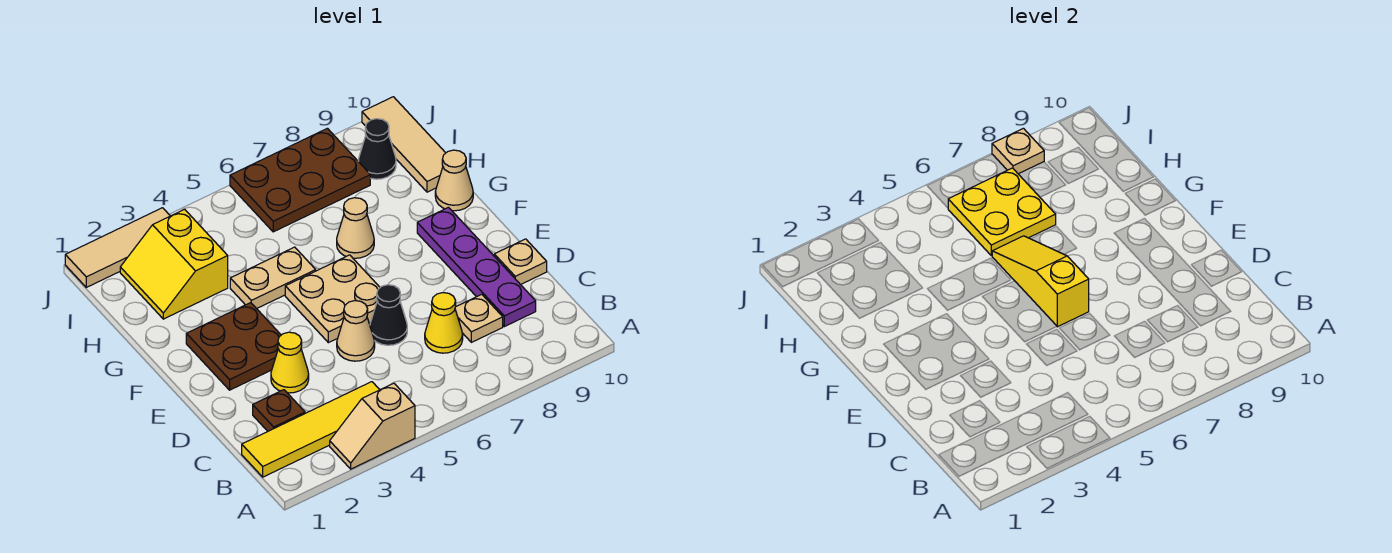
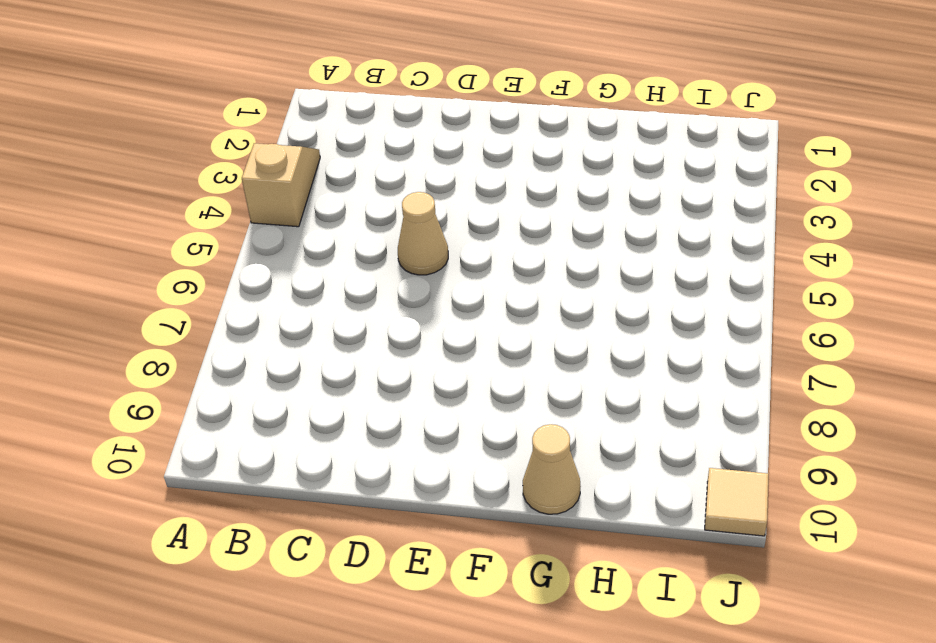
tan tile J10 level 1 -> tan tile H10:J10 level 1
none -> yellow tile B1:B4 level 1
none -> brown plate C2 level 1
none -> yellow cone C7 level 1

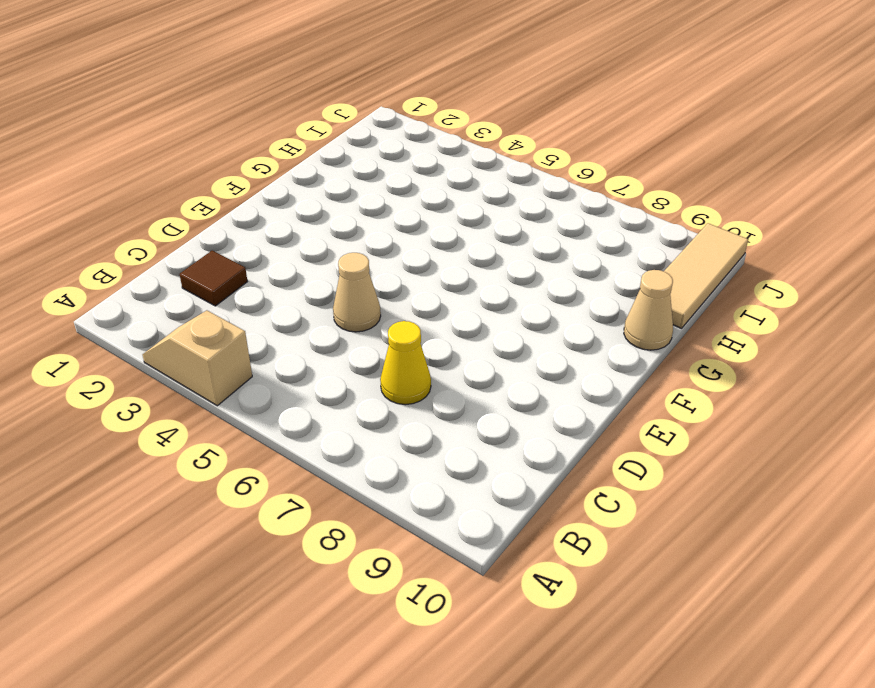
brown tile C2 level 1 -> brown plate C2 level 1
none -> yellow tile B1:B4 level 1
none -> tan plate C8 level 1
none -> purple plate C9:F9 level 1

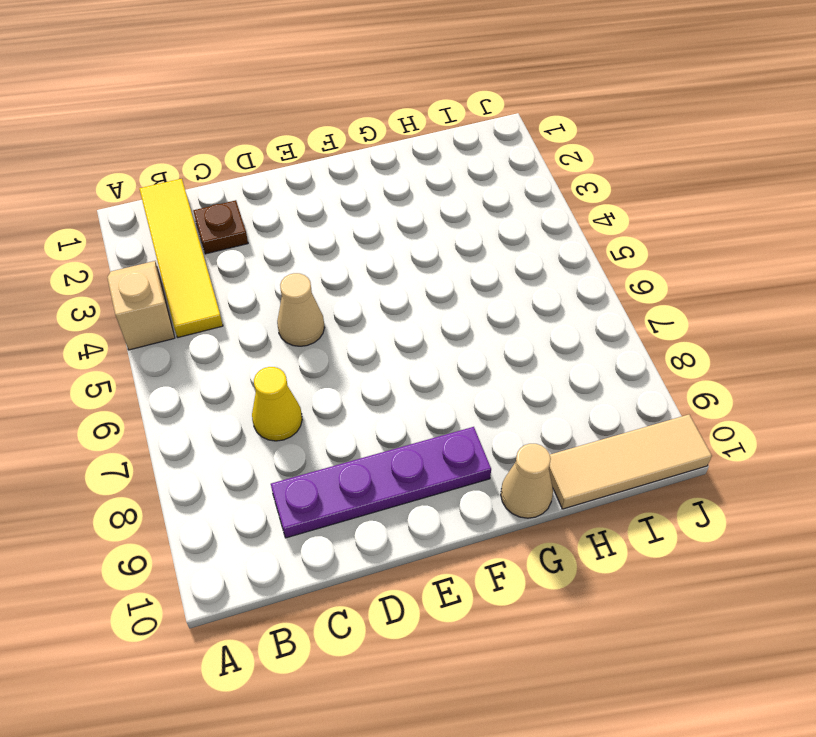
none -> tan plate C8 level 1
none -> yellow cone D3 level 1
none -> black cone D6 level 1

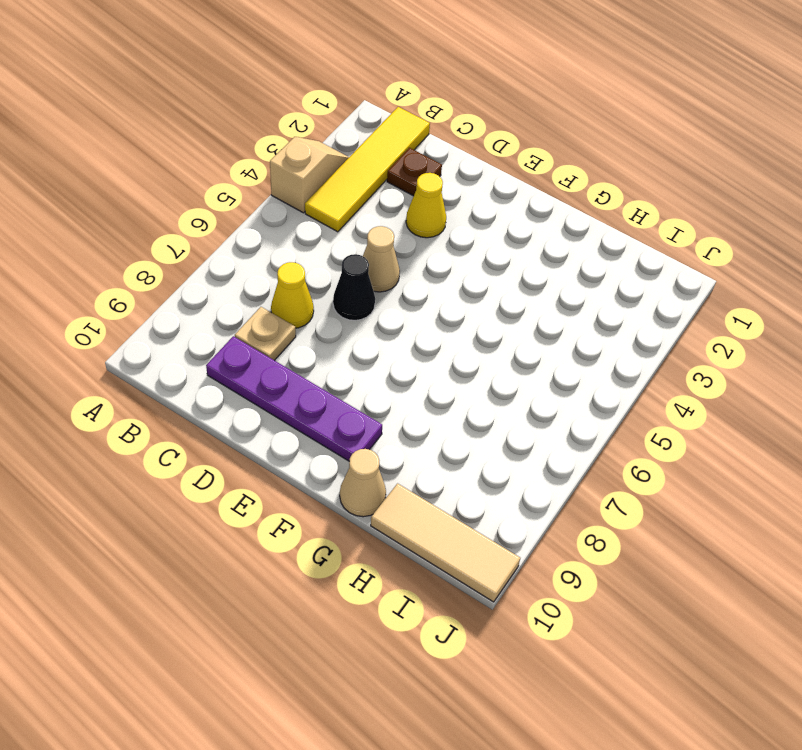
none -> tan plate D10 level 1
none -> brown plate E2:F3 level 1
none -> tan plate E5:F6 level 1

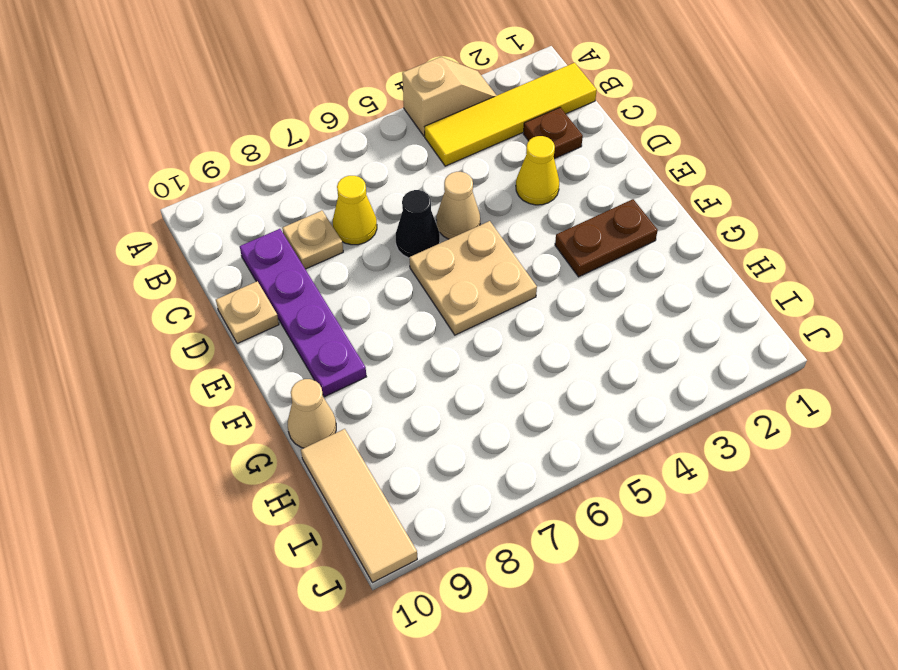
brown plate F2:F3 level 1 -> brown plate E2:F3 level 1
none -> tan plate G4:G5 level 1
none -> tan cone G7 level 1
none -> yellow slope H2:I3 level 1 top 3

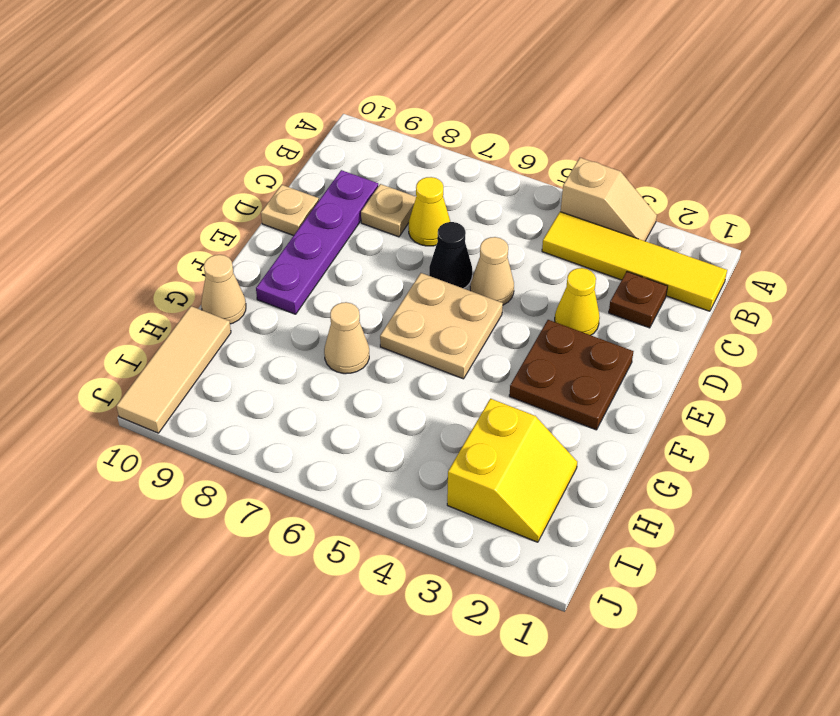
none -> tan plate G4:G5 level 1
none -> brown plate I6:J8 level 1
none -> black cone I9 level 1

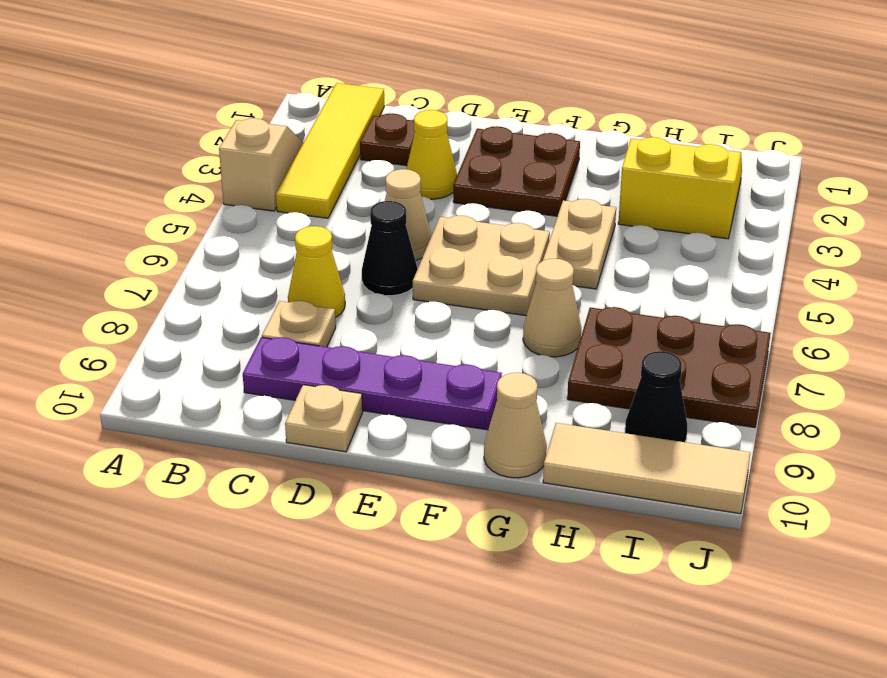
brown plate H7:J8 level 1 -> brown plate I6:J8 level 1
none -> tan tile J1:J3 level 1
none -> yellow slope E6:G6 level 2 top E
none -> yellow plate H6:I7 level 2

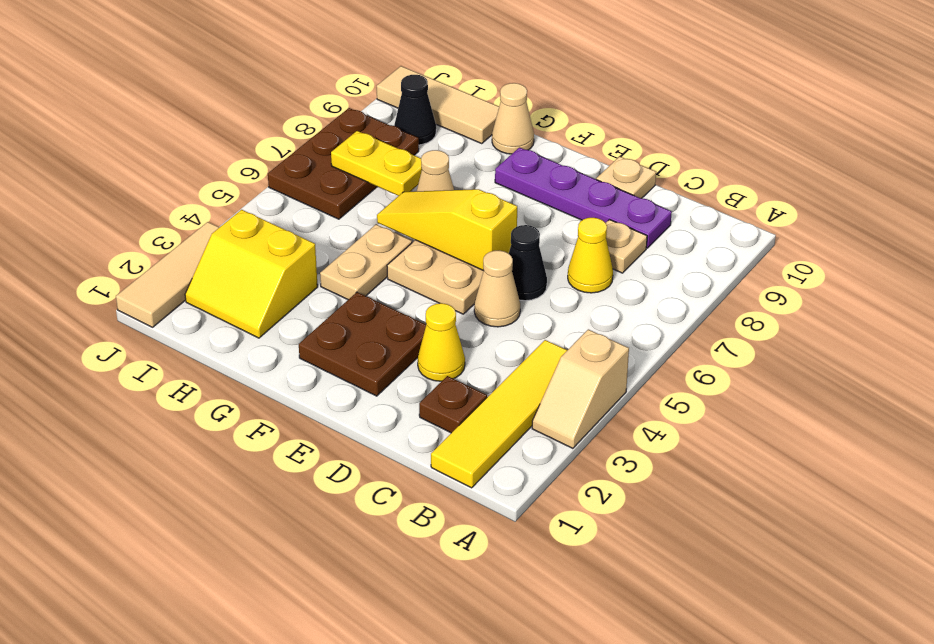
yellow plate H7:I7 level 2 -> yellow plate H6:I7 level 2
none -> tan plate J8 level 2

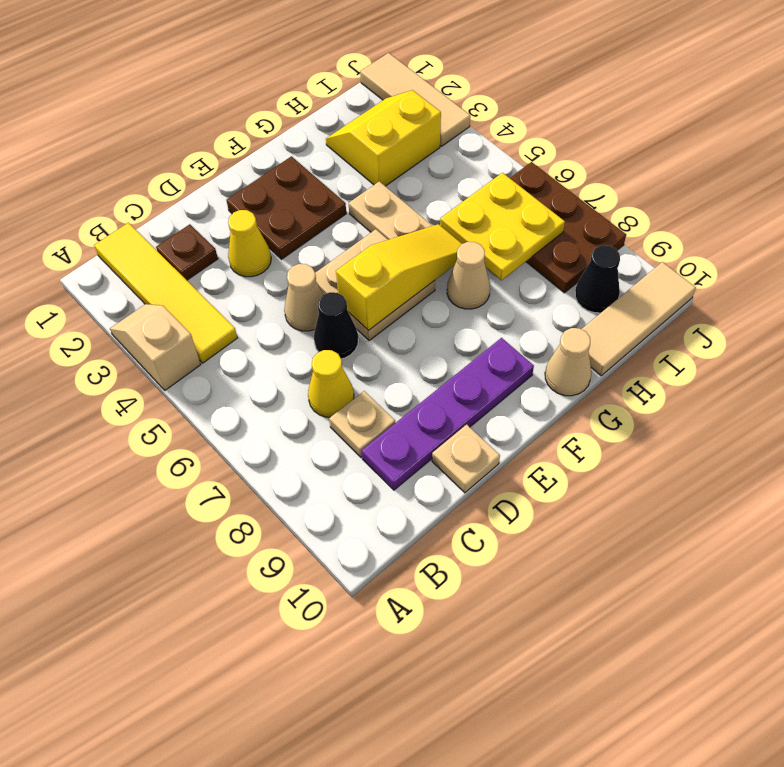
none -> tan plate J8 level 2

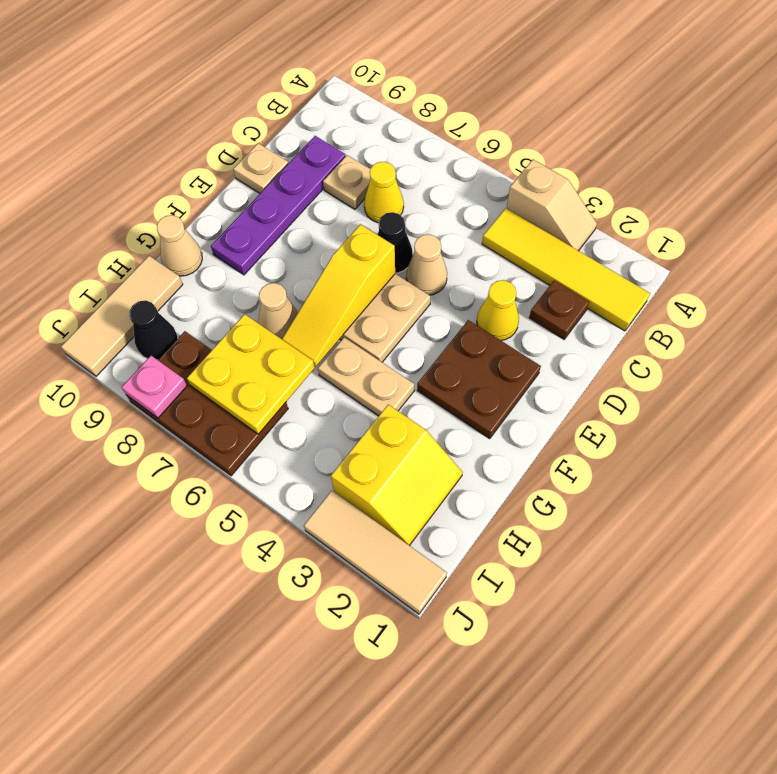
pink plate J8 level 2 -> tan plate J8 level 2

